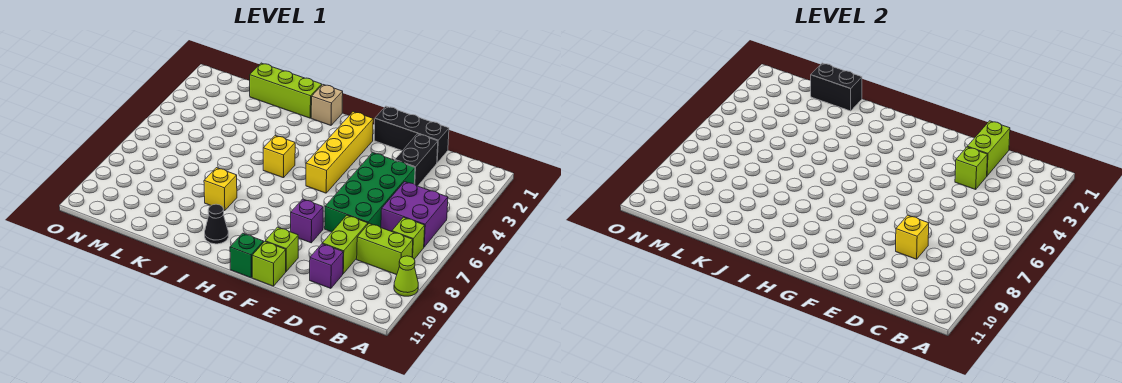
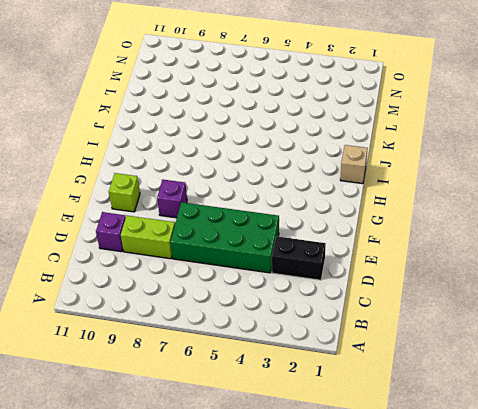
none -> lime cone A9 level 1
none -> purple brick B5:C6 level 1
none -> lime brick B7 level 1

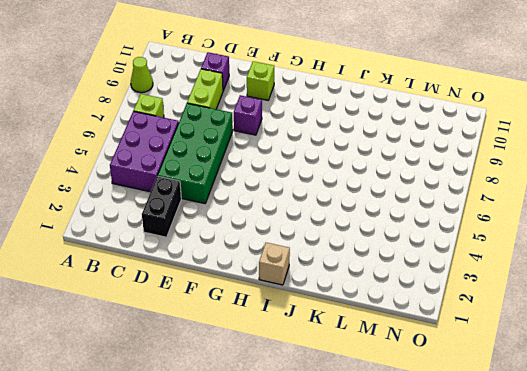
purple brick B4:C6 level 1 -> purple brick B5:C6 level 1
none -> lime brick B8:C8 level 1
none -> black brick D1:F1 level 1
none -> lime brick F11 level 1

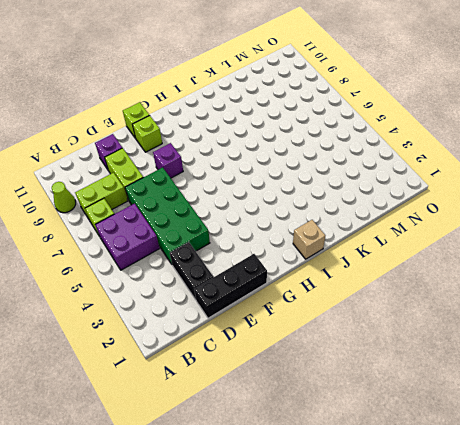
none -> yellow brick G2:G5 level 1
none -> green brick G11 level 1
none -> yellow brick I5 level 1

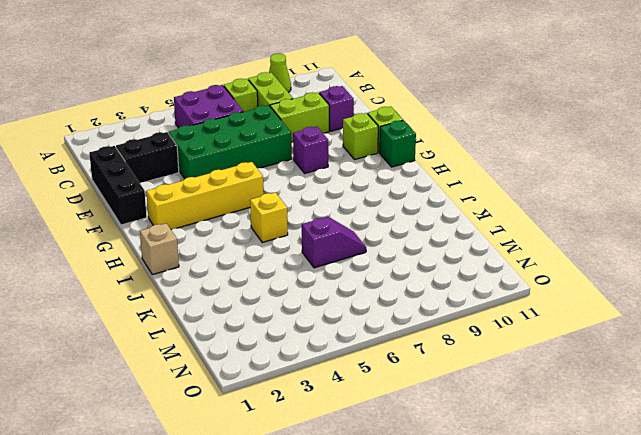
purple slope K6:K7 level 1 top 6 -> none
none -> black cone I10 level 1
none -> lime brick J1:L1 level 1
none -> yellow brick J8 level 1

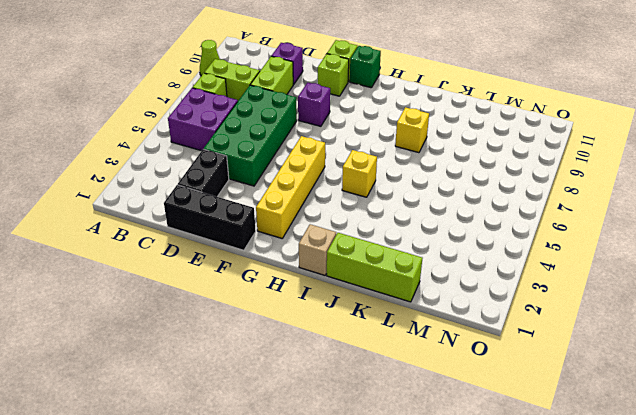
none -> black cone I10 level 1
none -> lime brick D1:D2 level 2
none -> lime brick D3 level 2

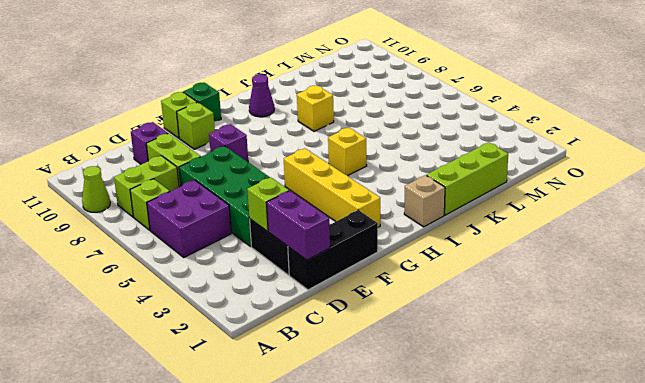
purple brick D1:D2 level 2 -> lime brick D1:D2 level 2
purple cone I10 level 1 -> black cone I10 level 1
none -> yellow brick D8 level 2
none -> black brick K1:L1 level 2

